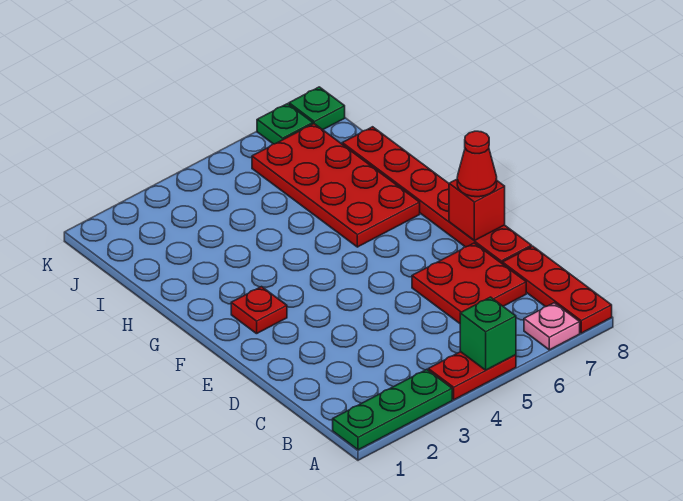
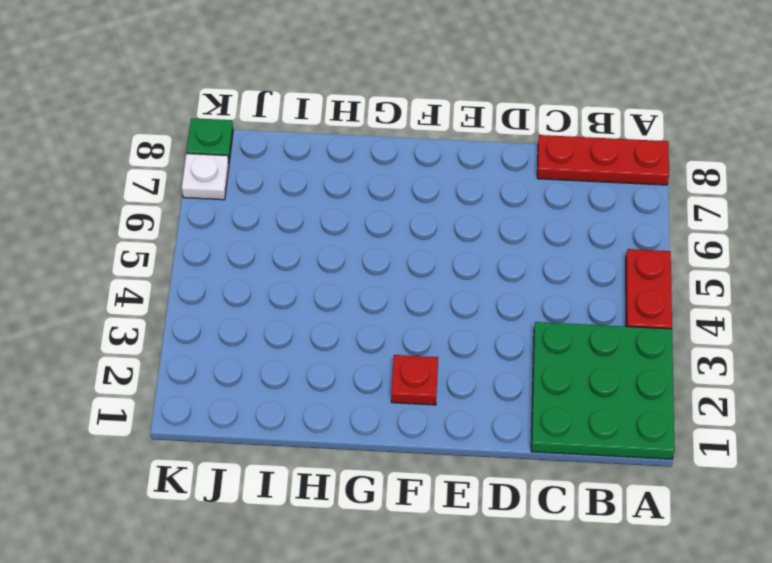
green plate A1:C3 level 1 -> green plate A1:A3 level 1
white plate K7 level 1 -> green plate K7 level 1
none -> pink plate A7 level 1
none -> red plate C6:D7 level 1
none -> red plate D8:I8 level 1

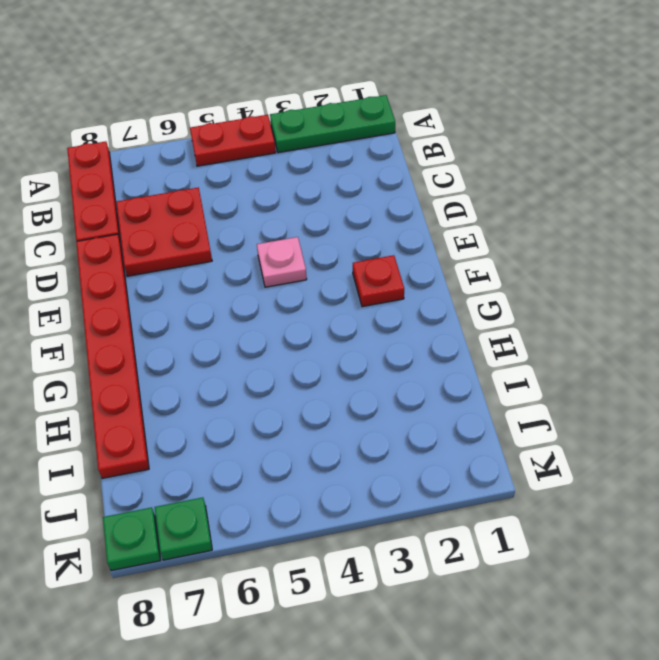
pink plate E4 level 1 -> pink plate A7 level 1
none -> red plate G6:J7 level 1
none -> green brick A5 level 2
none -> red brick E8 level 2

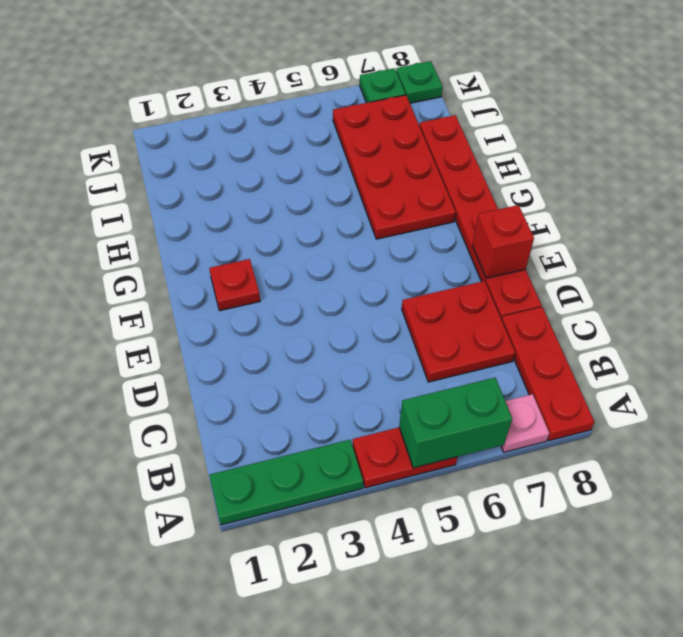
green brick A5:A6 level 2 -> green brick A5 level 2
none -> red cone E8 level 3

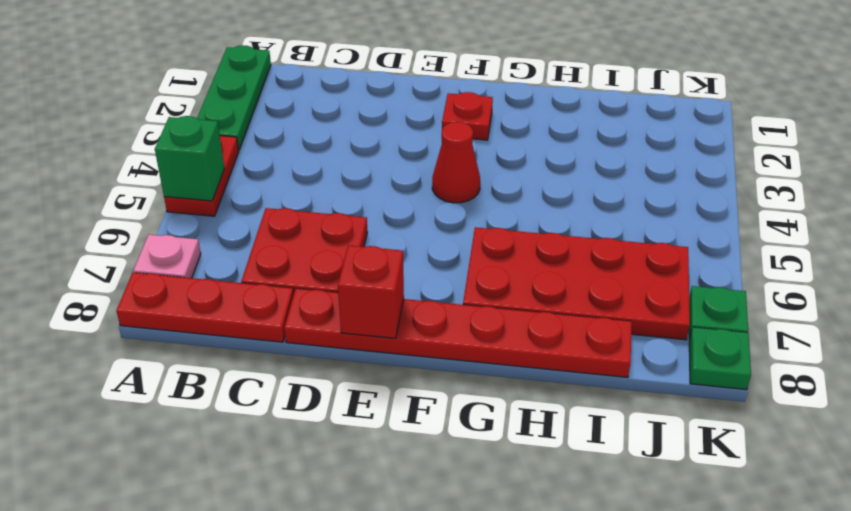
red cone F4 level 1 -> red cone E8 level 3

